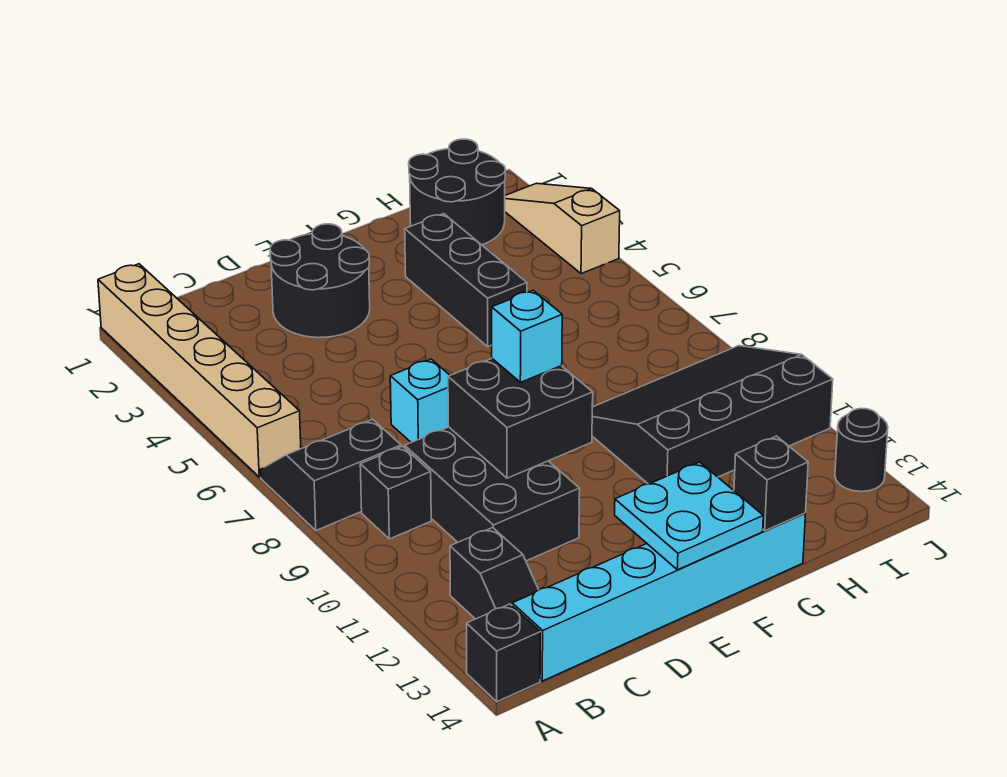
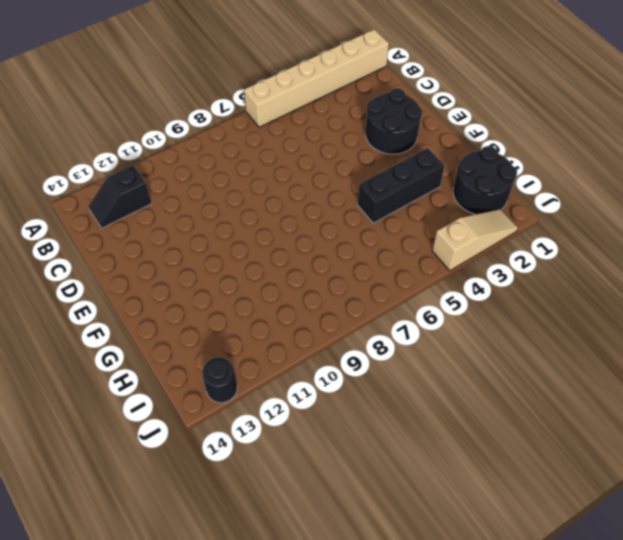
none -> black slope A7:B8 level 1 top 8
none -> black brick A14 level 1
none -> black brick B9 level 1

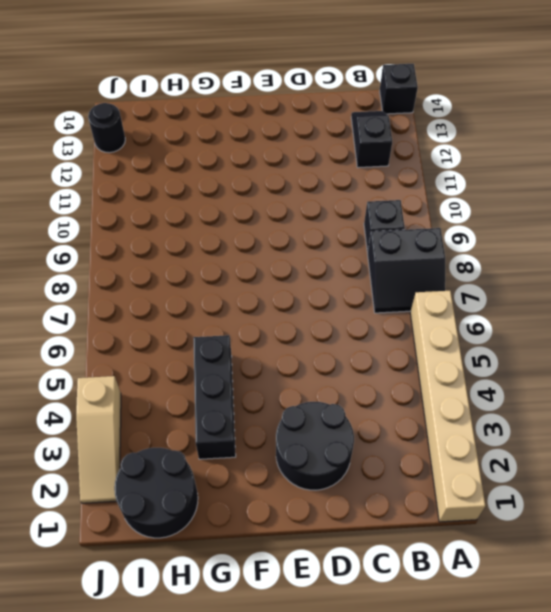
none -> cyan brick B14:G14 level 1
none -> black brick C9:D11 level 1
none -> cyan brick D7 level 1

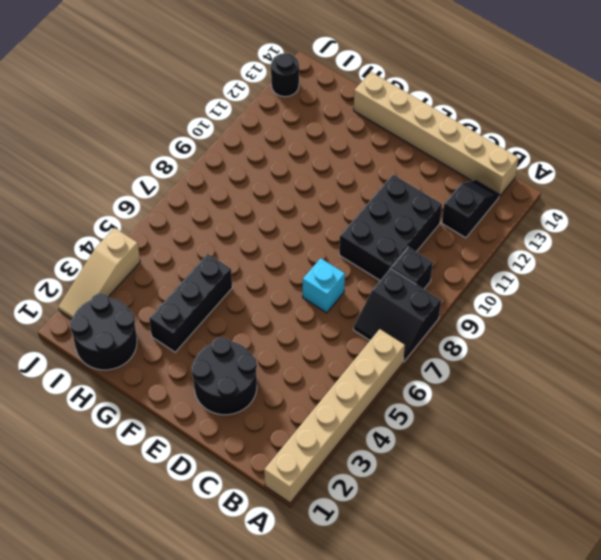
tan brick B14:G14 level 1 -> cyan brick B14:G14 level 1
none -> black brick A14 level 1
none -> black slope G9:J11 level 1 top 11
none -> black brick D9:E10 level 2

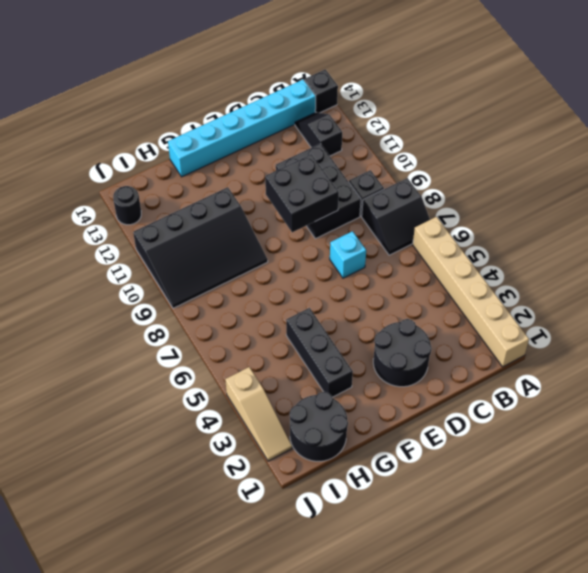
none -> cyan plate E13:F14 level 2
none -> black brick G14 level 2
none -> cyan brick E9 level 3

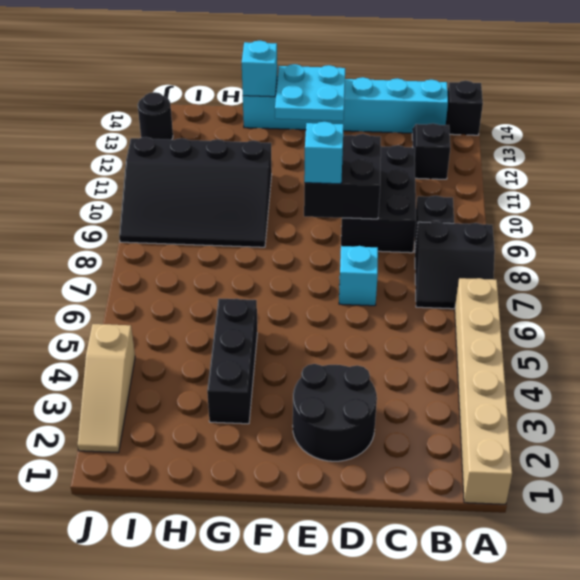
cyan brick G14 level 2 -> black brick G14 level 2
none -> black round brick H1:I2 level 1

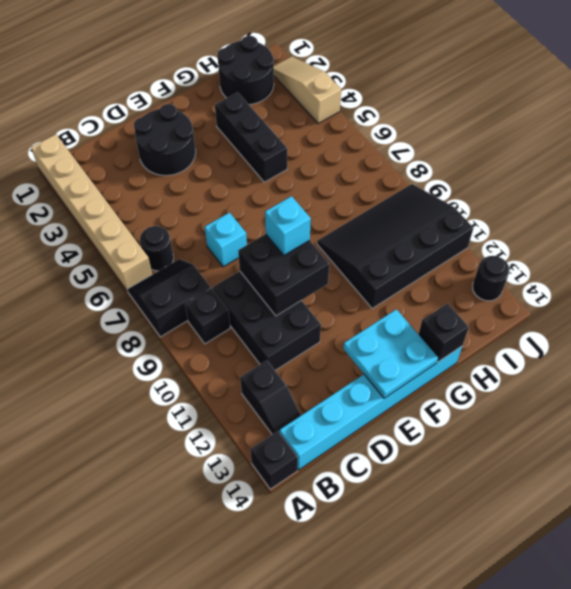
black round brick B6 level 1 -> none

